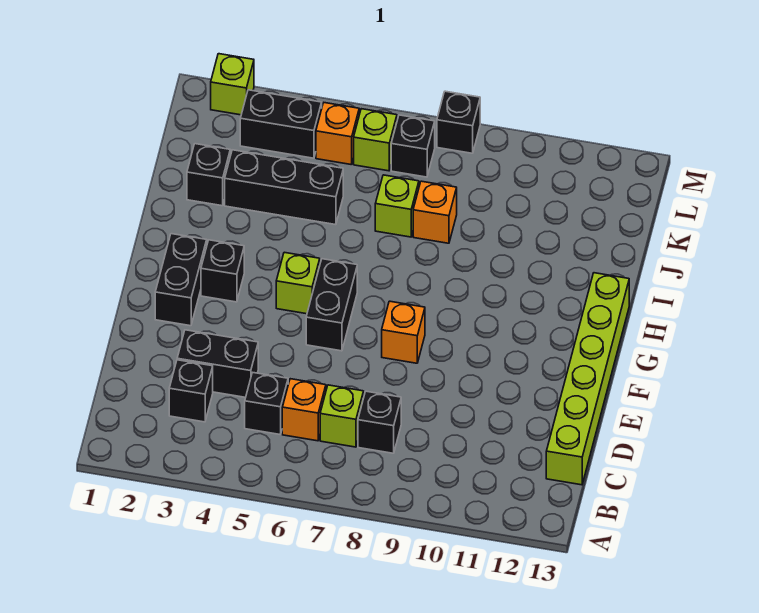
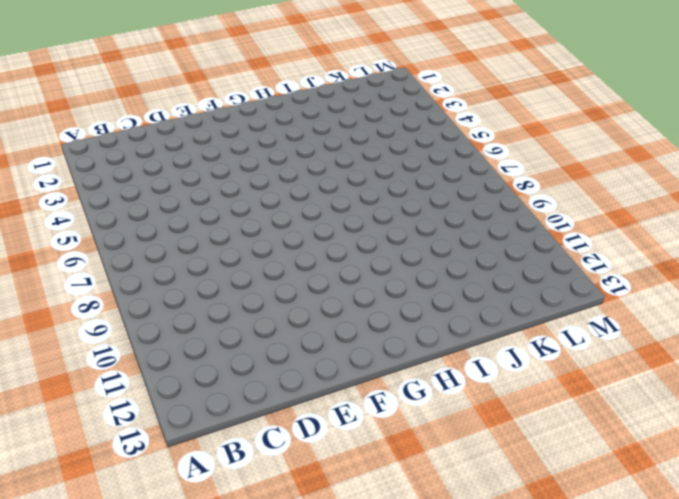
none -> black brick C3 level 1
none -> black brick C5 level 1
none -> orange brick C6 level 1

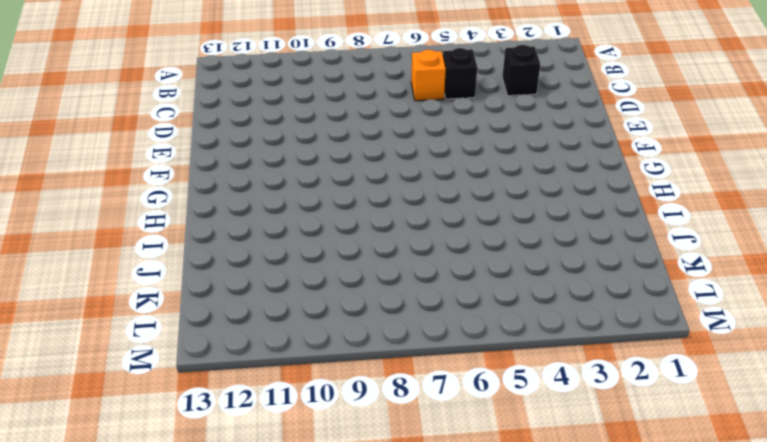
none -> lime brick C7 level 1
none -> black brick C8 level 1
none -> lime brick C13:H13 level 1

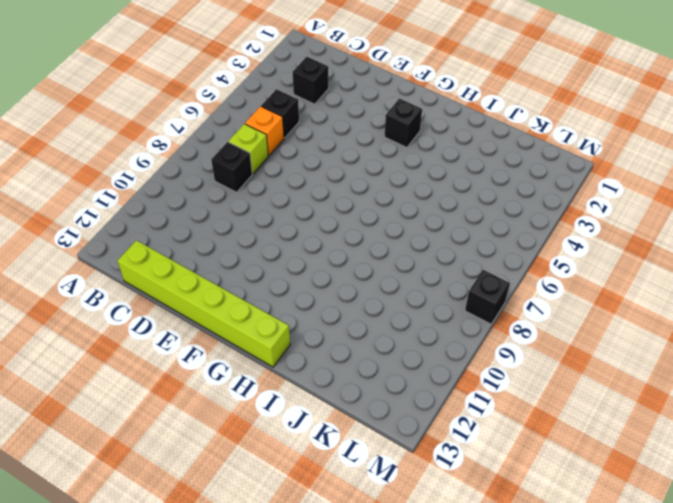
none -> black brick D3:D4 level 1
none -> black brick F2:G2 level 1
none -> black brick F6:G6 level 1

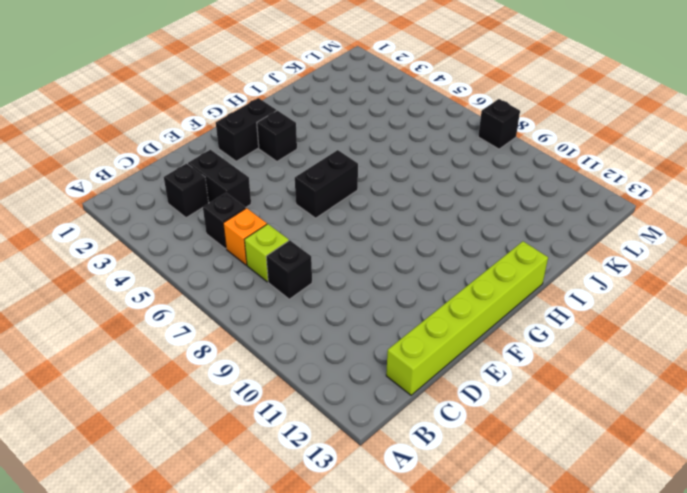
none -> orange brick F8 level 1
none -> lime brick G5 level 1
none -> black brick J2 level 1

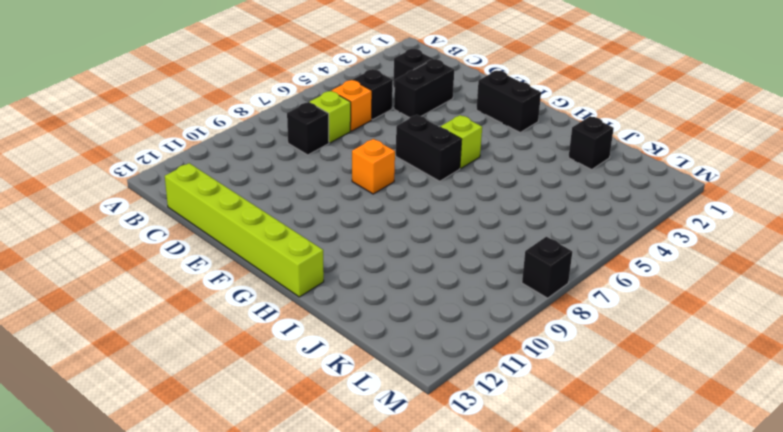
none -> black brick G3 level 1
none -> black brick J3:J5 level 1
none -> lime brick J7 level 1

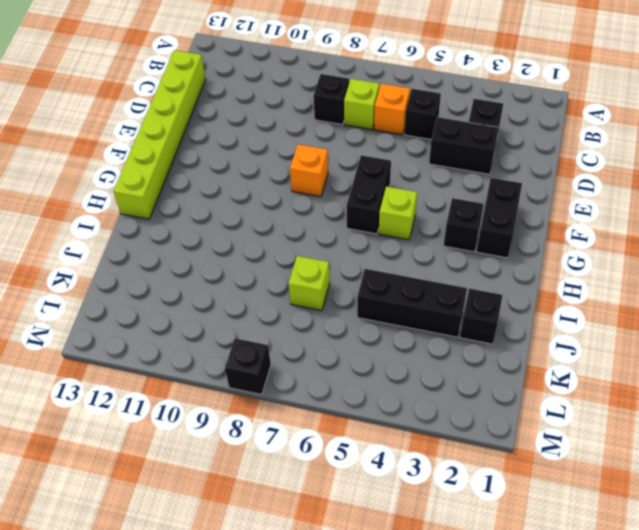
none -> orange brick J8 level 1
none -> black brick L3:L4 level 1
none -> orange brick L5 level 1

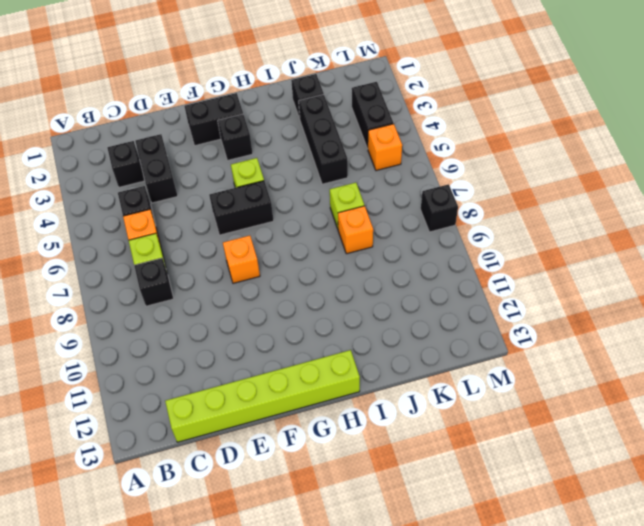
none -> lime brick L6 level 1
none -> black brick L7 level 1
none -> lime brick M2 level 1

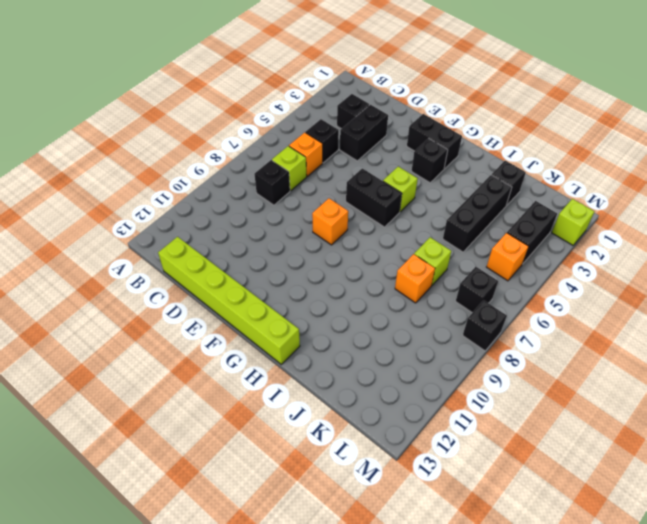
none -> lime brick L6 level 1

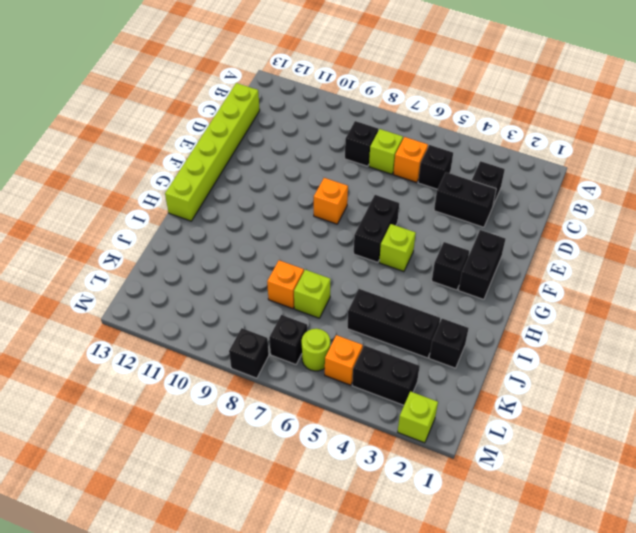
lime round brick L6 level 1 -> lime brick L6 level 1

